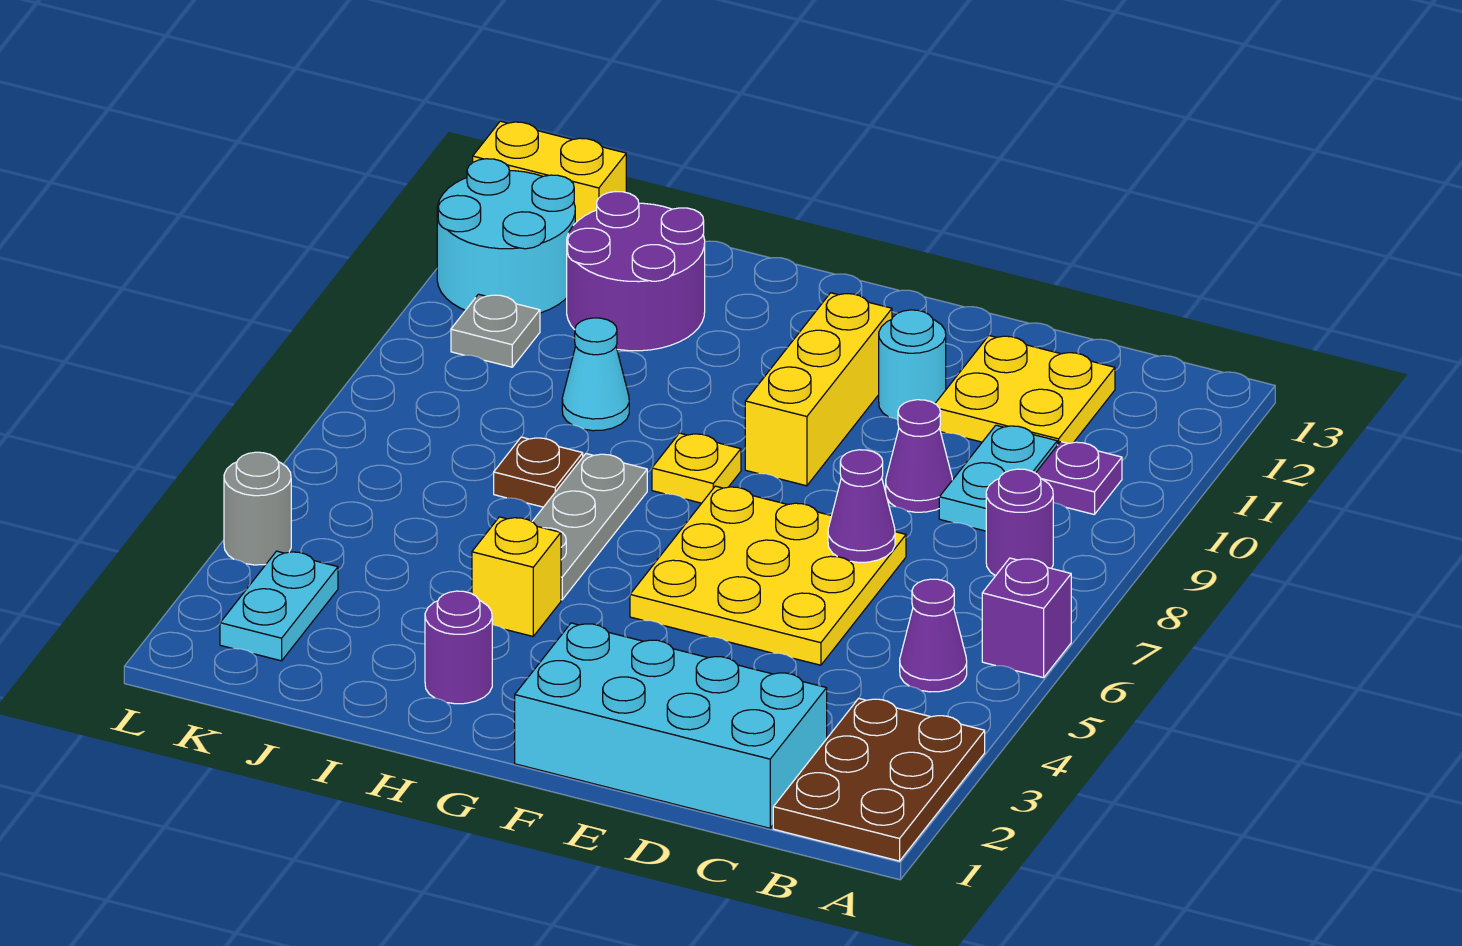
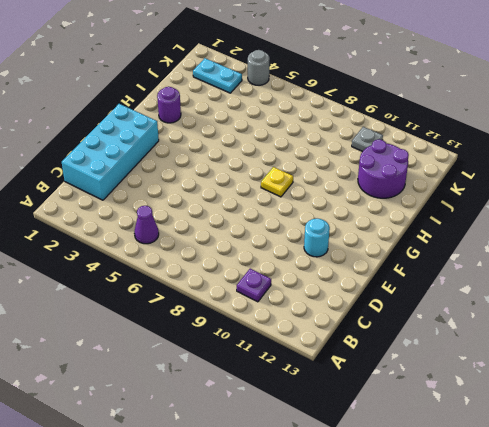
none -> brown plate A1:B3 level 1
none -> purple brick A6 level 1
none -> purple round brick B8 level 1

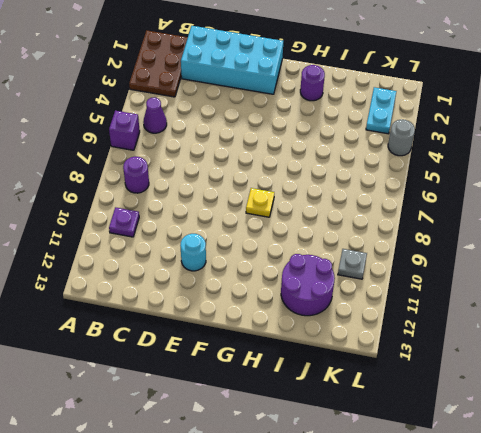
none -> cyan plate C9:C10 level 1
none -> yellow plate C11:D12 level 1
none -> yellow plate D5:F7 level 1

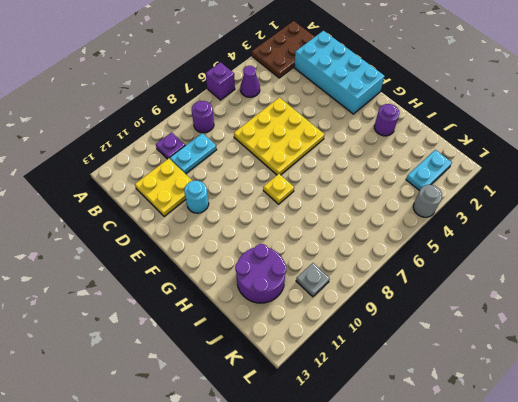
none -> purple cone D9 level 1
none -> yellow brick F9:F11 level 1
none -> yellow brick H4 level 1

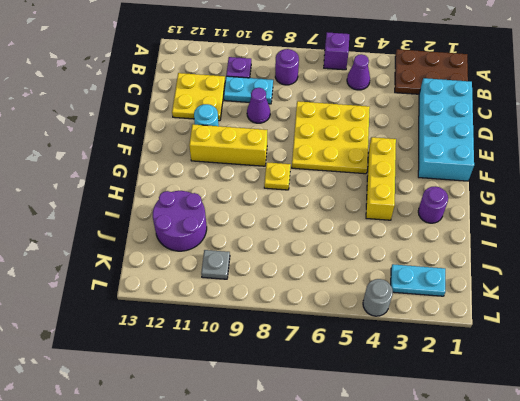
yellow brick F4:H4 level 1 -> yellow brick H4 level 1
none -> grey plate H5:H7 level 1
none -> brown plate I7 level 1
none -> cyan cone I9 level 1

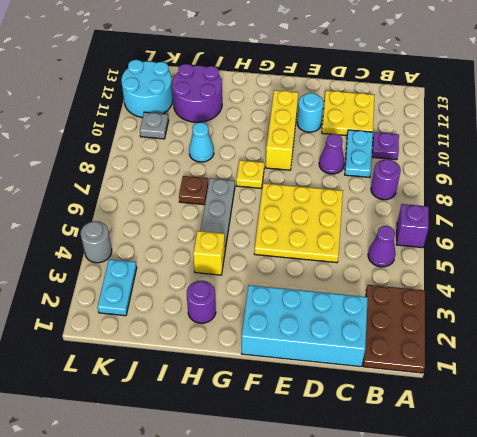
none -> yellow brick K13:L13 level 1
none -> purple cone D7 level 2

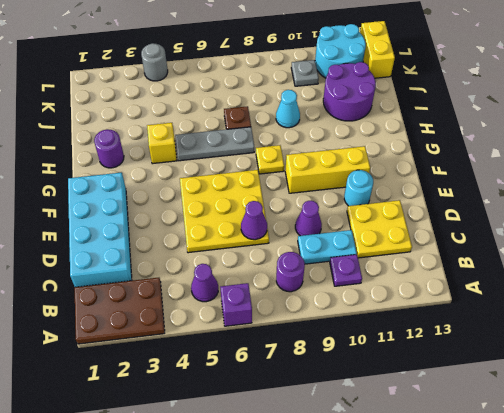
none -> cyan plate K2:K3 level 1

